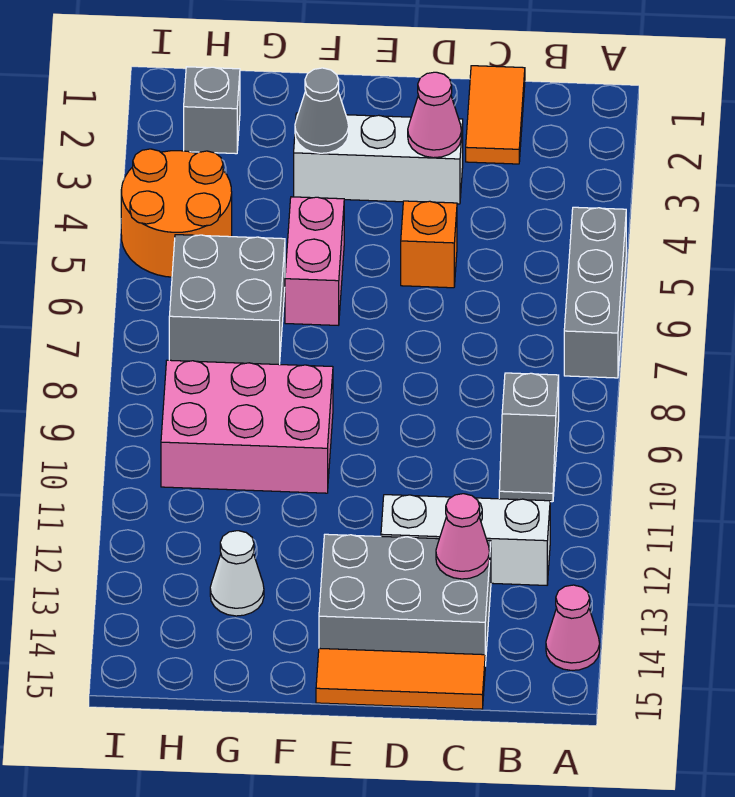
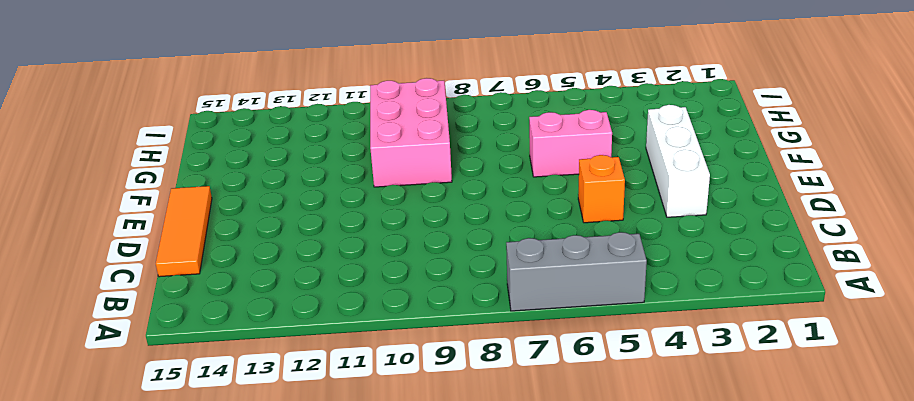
none -> pink cone A14 level 1
none -> grey slope B9:B10 level 1 top 9
none -> white brick B12:D12 level 1

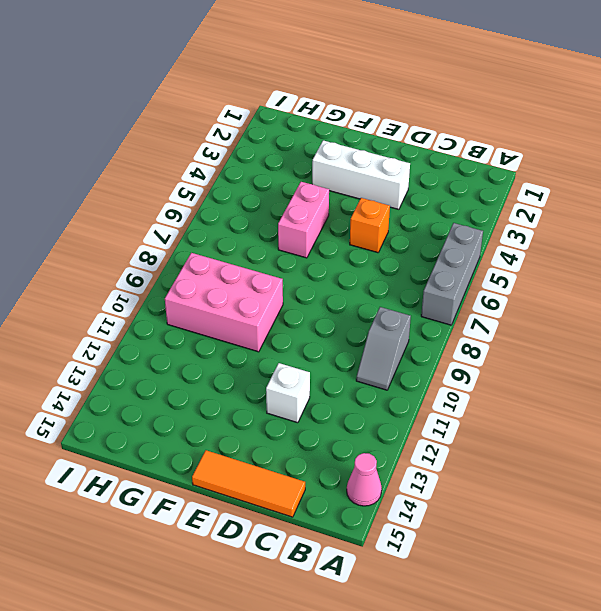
white brick D12 level 1 -> white brick B12:D12 level 1
none -> orange tile C1:C2 level 1
none -> grey brick C13:E14 level 1
none -> grey brick G6:H7 level 1

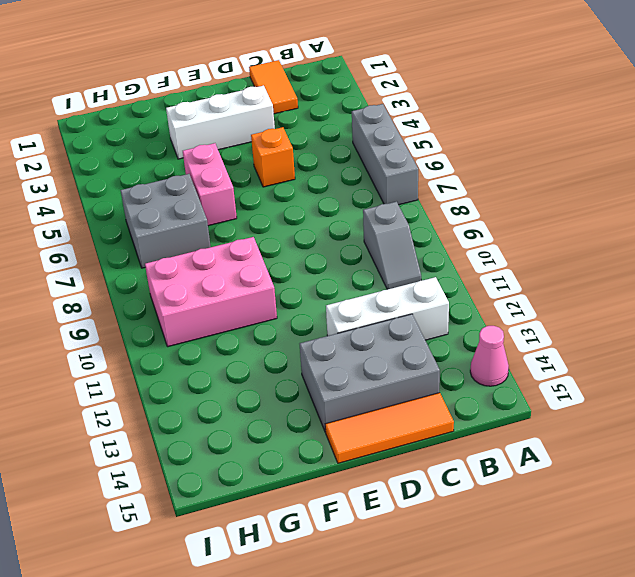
none -> white cone G13 level 1
none -> grey brick H2 level 1
none -> orange round brick H4:I5 level 1

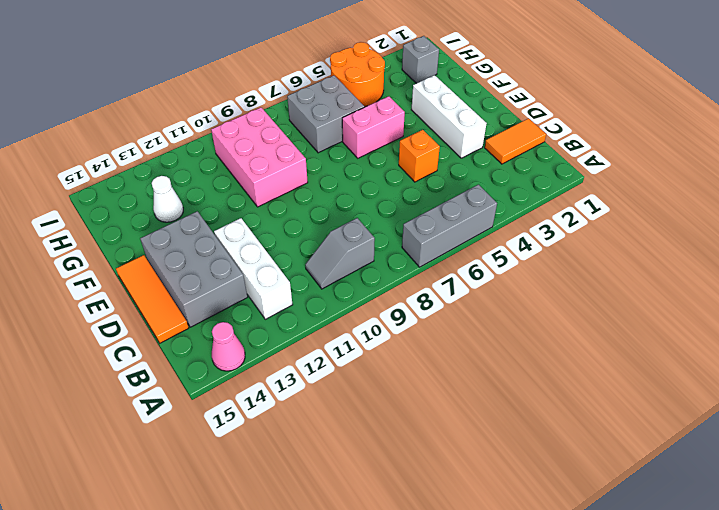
none -> pink cone C13 level 2
none -> pink cone D3 level 2
none -> grey cone F3 level 2

